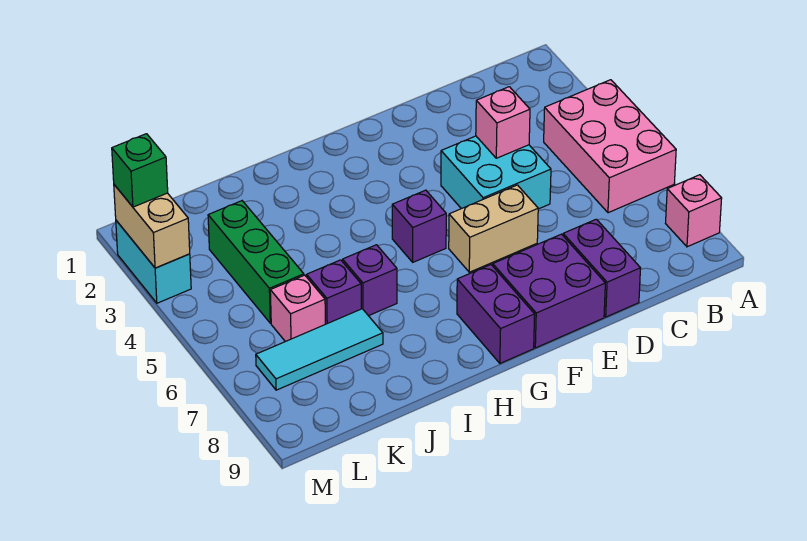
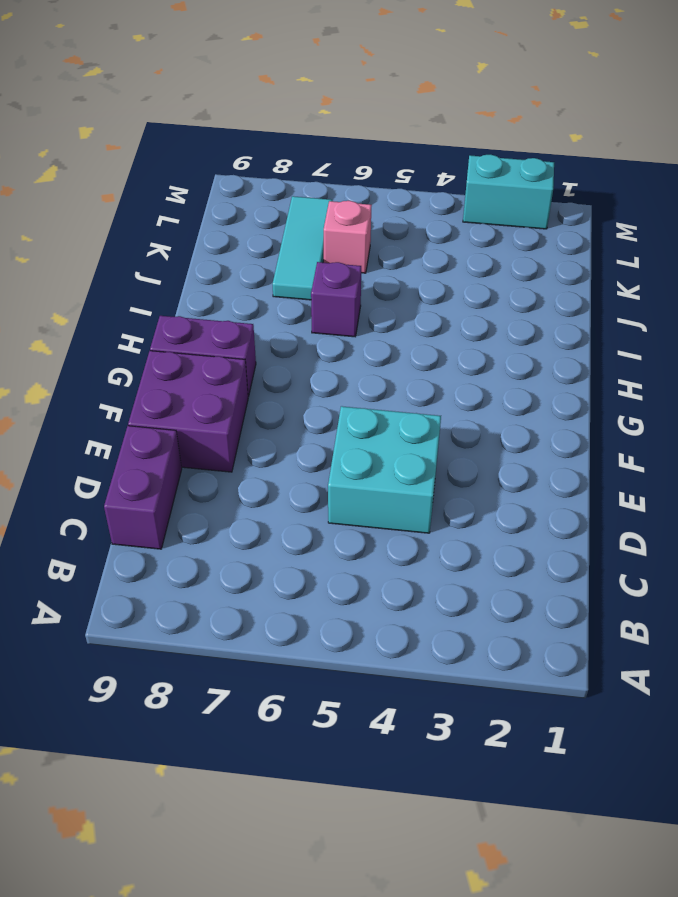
purple brick C9:D9 level 1 -> purple brick D8:D9 level 1
none -> pink brick A4:B6 level 1
none -> pink brick A8 level 1
none -> tan brick E6:F6 level 1

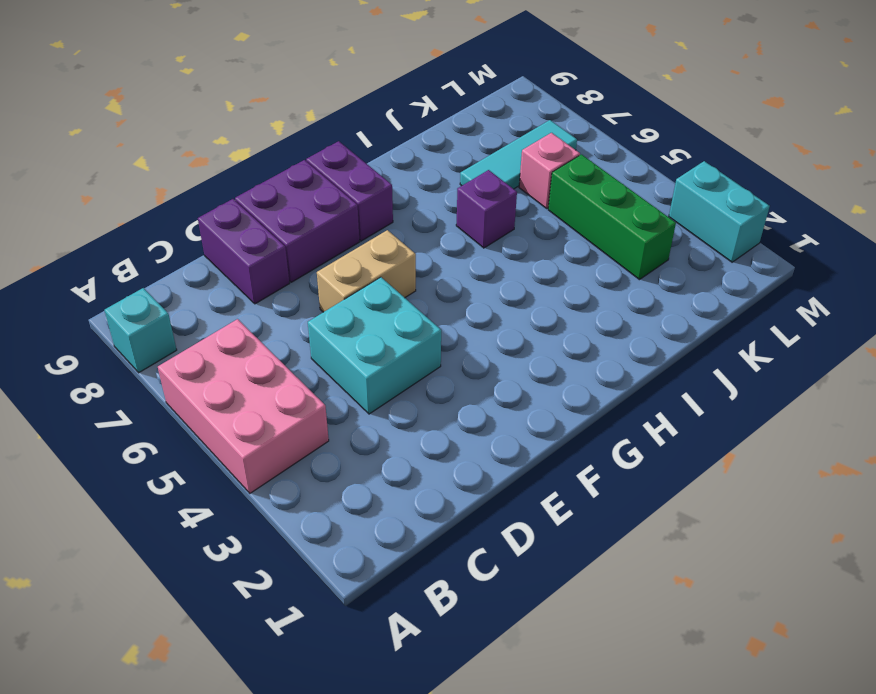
cyan brick A8 level 1 -> pink brick A8 level 1
none -> purple brick G5 level 1
none -> purple brick J6 level 1
none -> pink brick D4 level 2

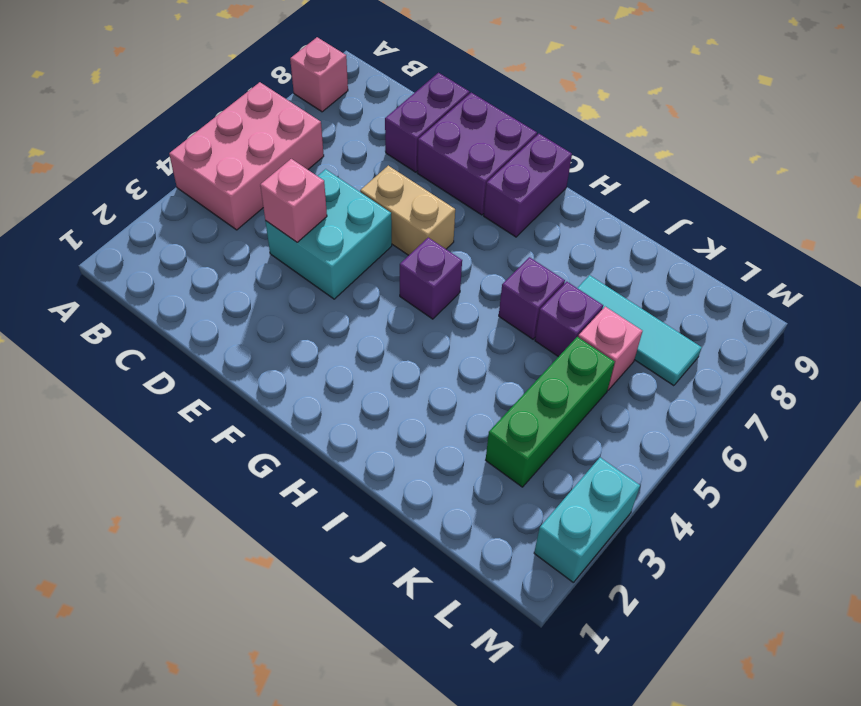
none -> tan brick M2:M3 level 2
none -> green brick M2 level 3

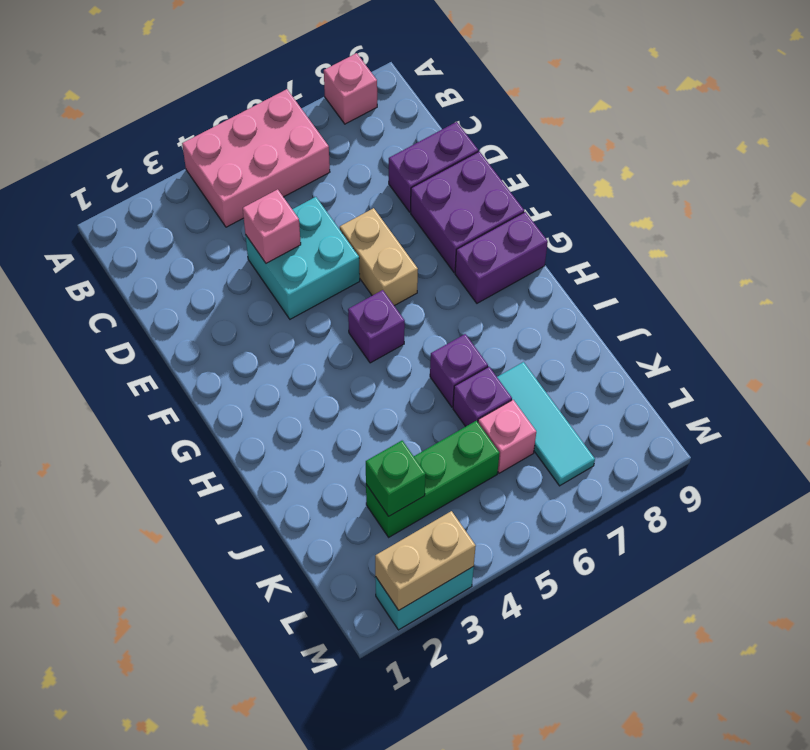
green brick K3 level 2 -> green brick M2 level 3

